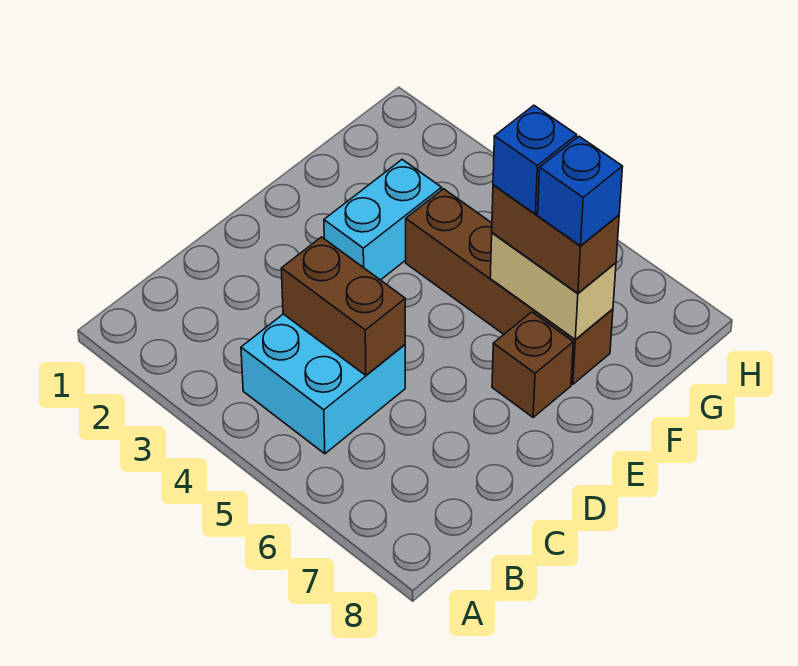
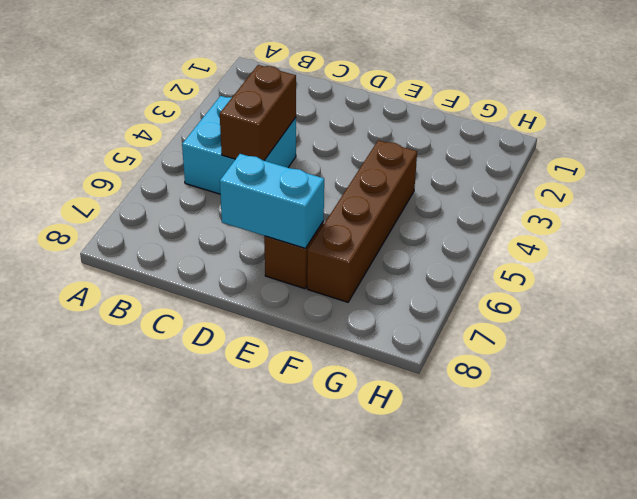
cyan brick D7:E7 level 2 -> cyan brick E3:F3 level 1
none -> tan brick F6:F7 level 2
none -> brown brick F6:F7 level 3

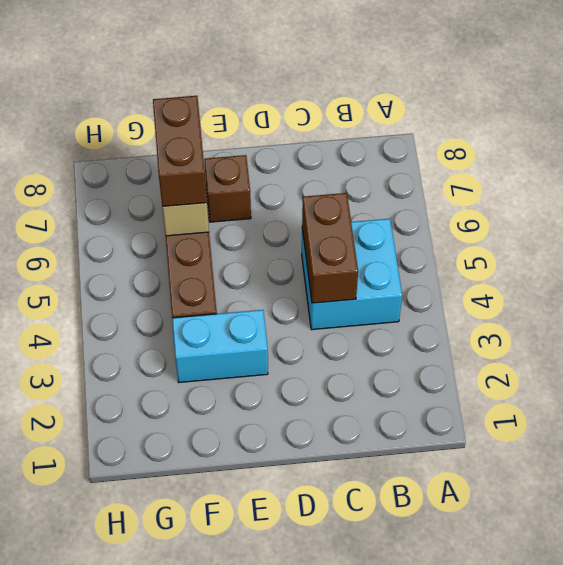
none -> blue brick F6 level 4
none -> blue brick F7 level 4

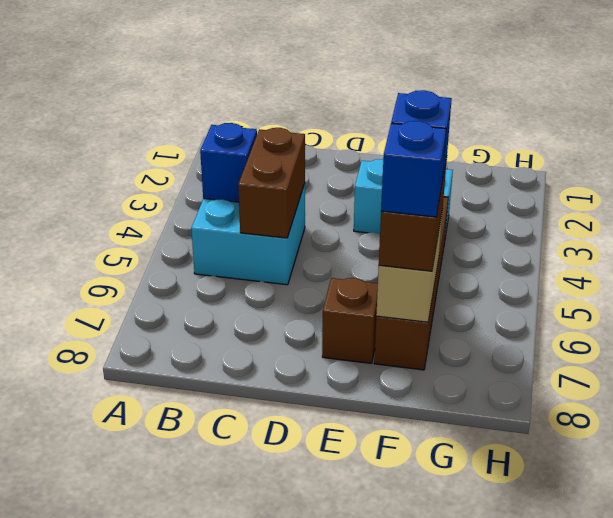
blue brick B4 level 2 -> none

